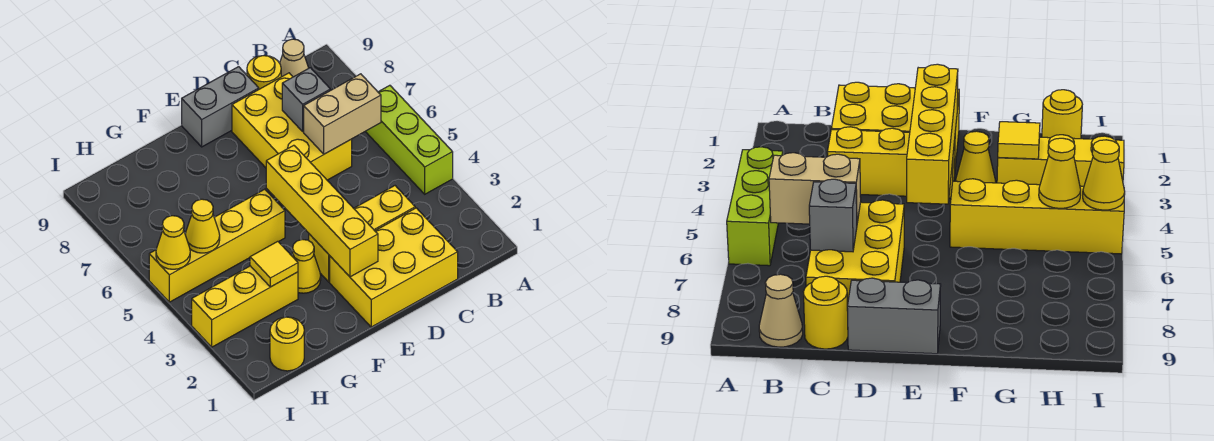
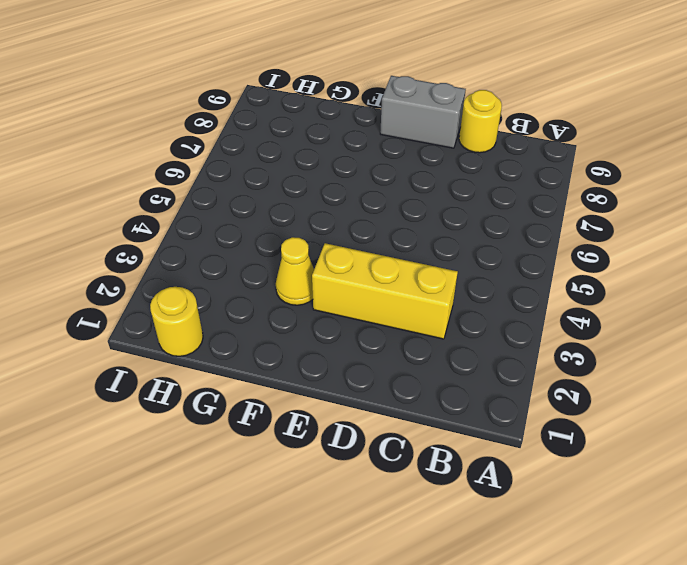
none -> lime brick A4:A6 level 1
none -> tan cone B9 level 1
none -> yellow brick C1:E2 level 1

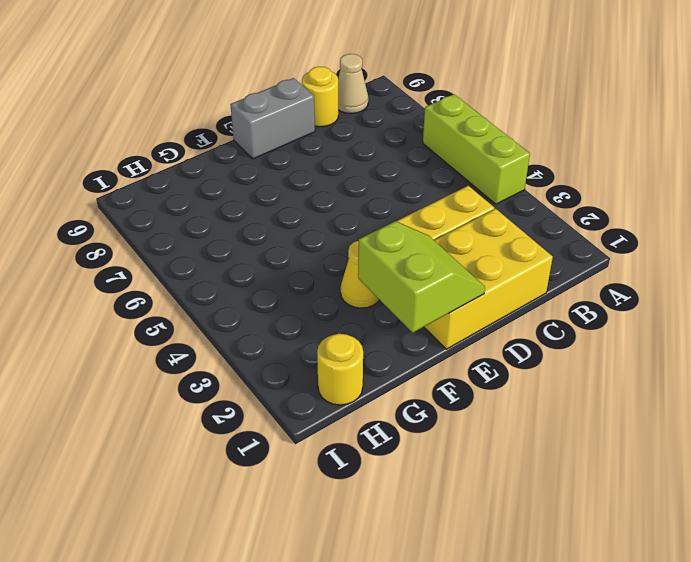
lime slope E1:F2 level 2 top F -> yellow brick E2:E5 level 2
none -> yellow brick C6:D8 level 1
none -> yellow brick F5:I5 level 1
none -> yellow brick G3:I3 level 1

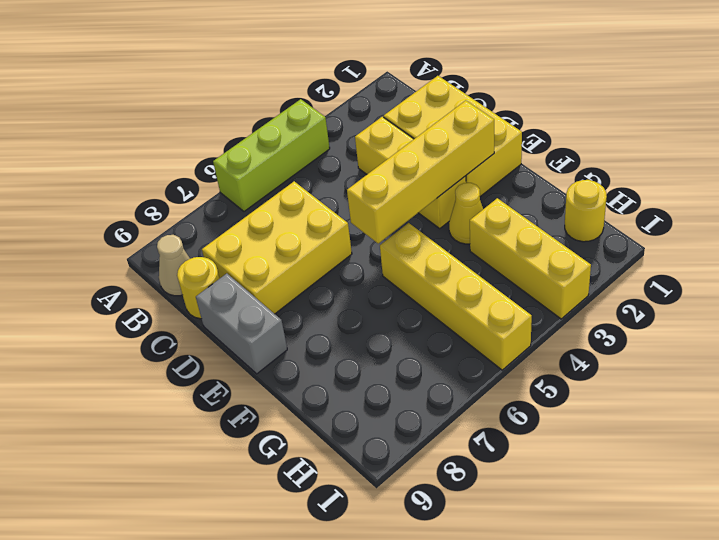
none -> tan brick B6:C6 level 2
none -> grey brick C7 level 2
none -> yellow tile G3 level 2

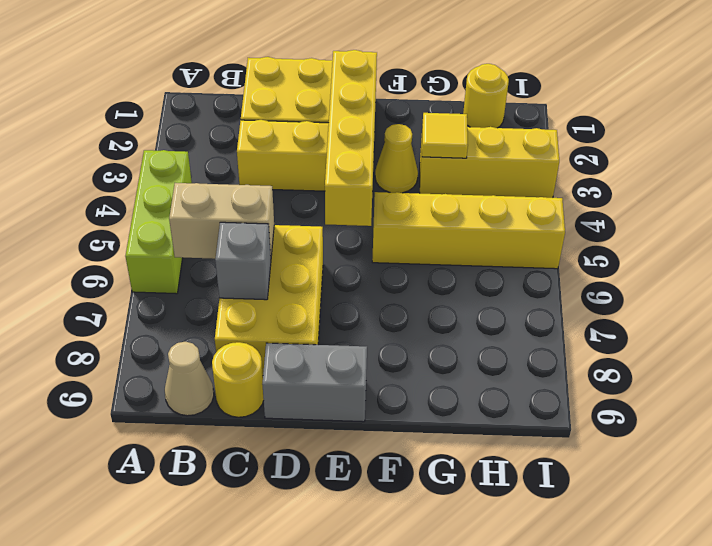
none -> yellow cone H5 level 2
none -> yellow cone I5 level 2

